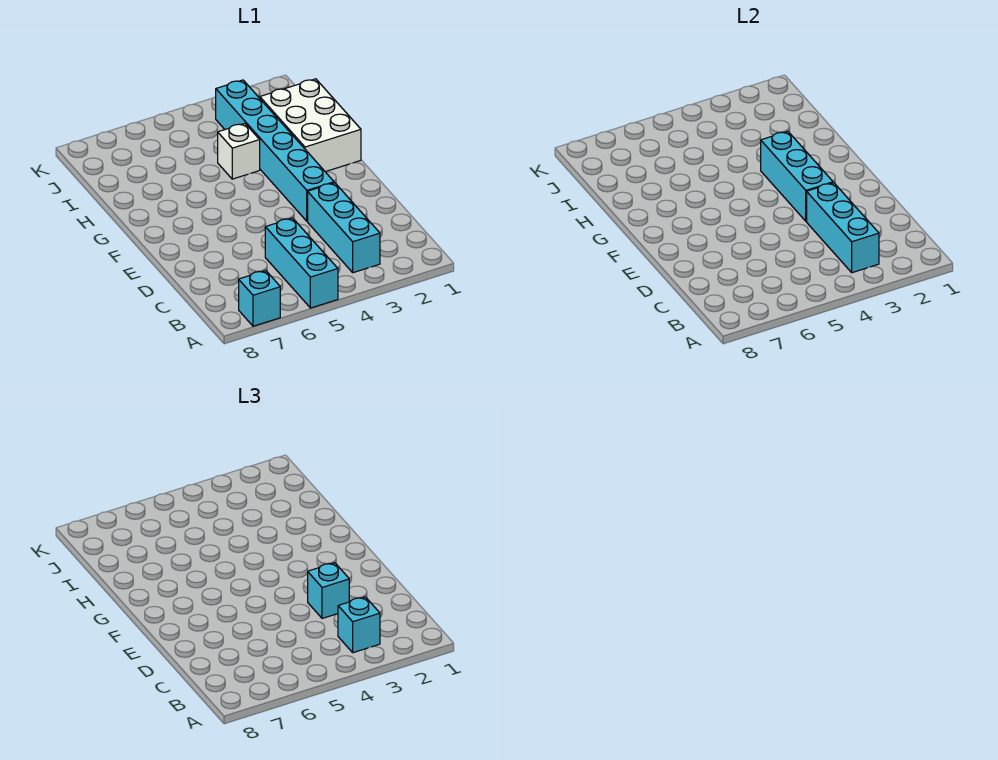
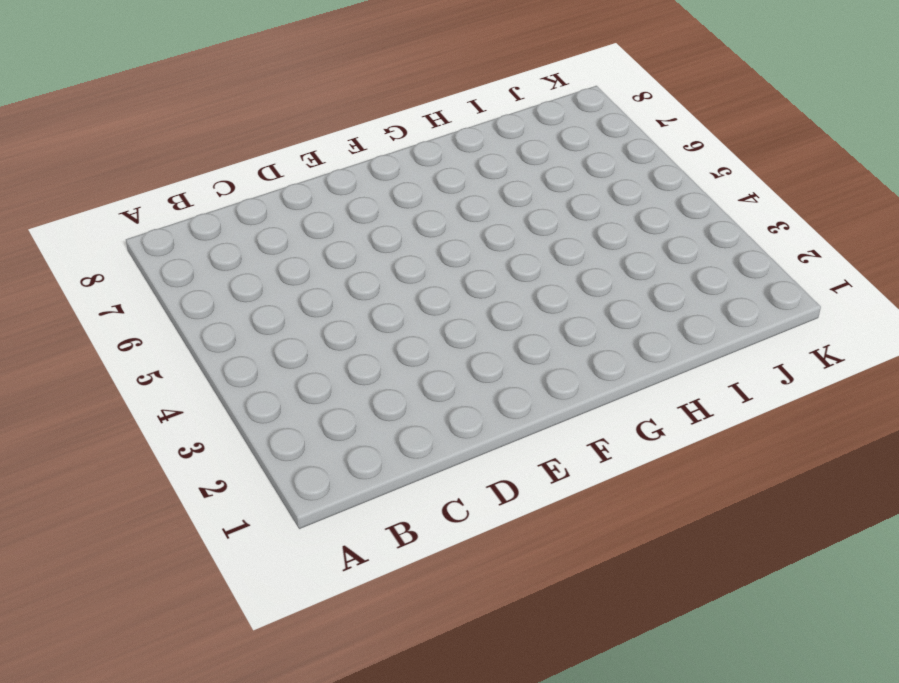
none -> cyan brick A5:C5 level 1
none -> cyan brick A7 level 1

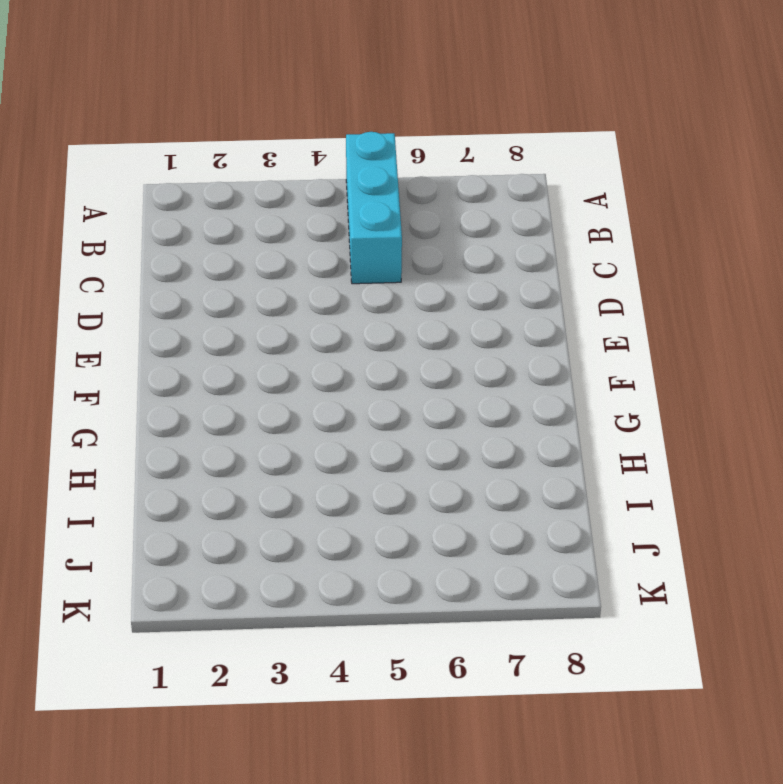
none -> cyan brick A7 level 1
none -> cyan brick B3:D3 level 1

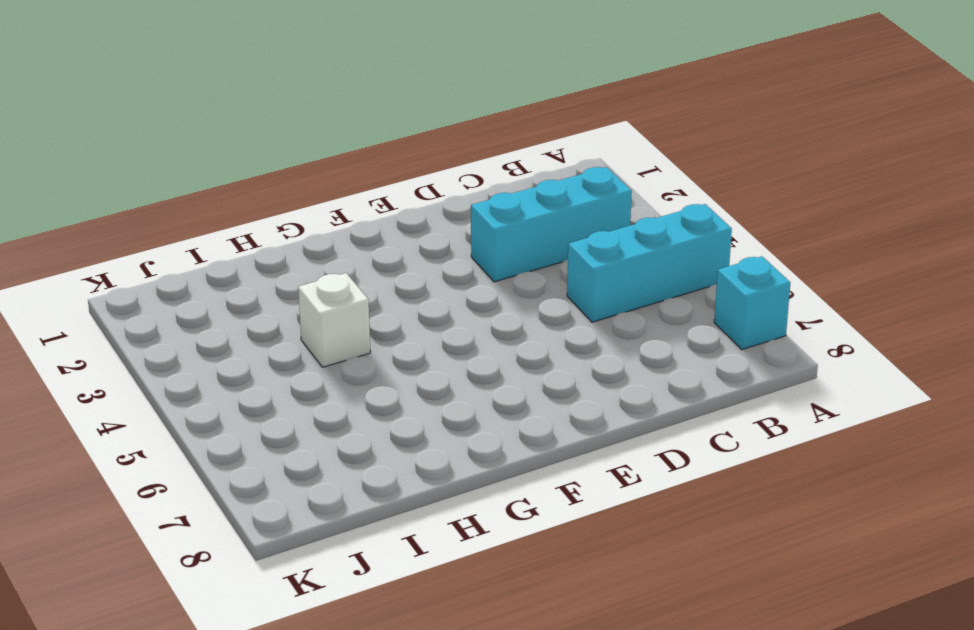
none -> cyan brick E3:J3 level 1
none -> white brick G1:I2 level 1

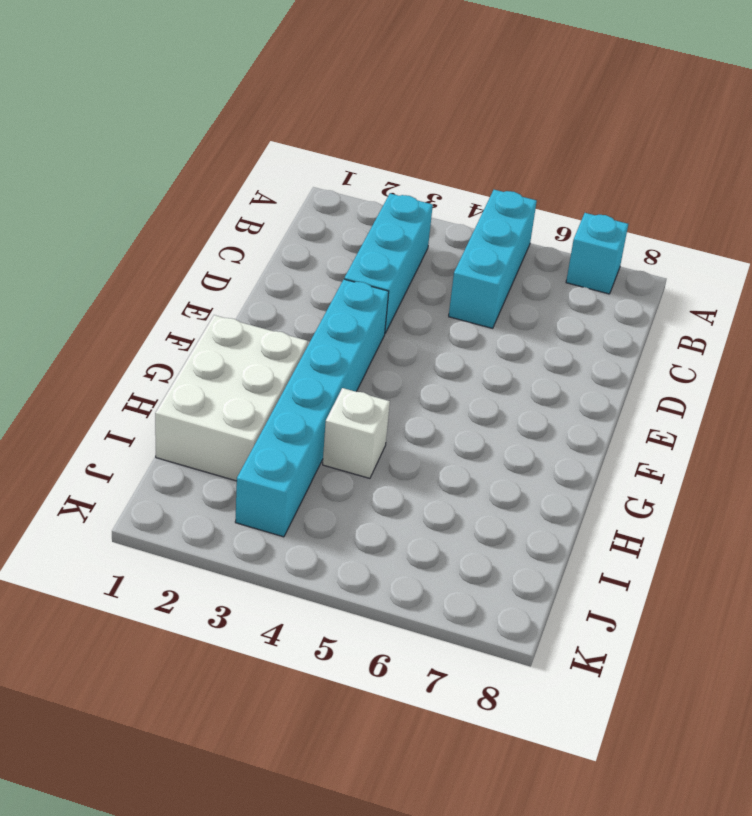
none -> cyan brick B3:D3 level 2
none -> cyan brick E3:G3 level 2

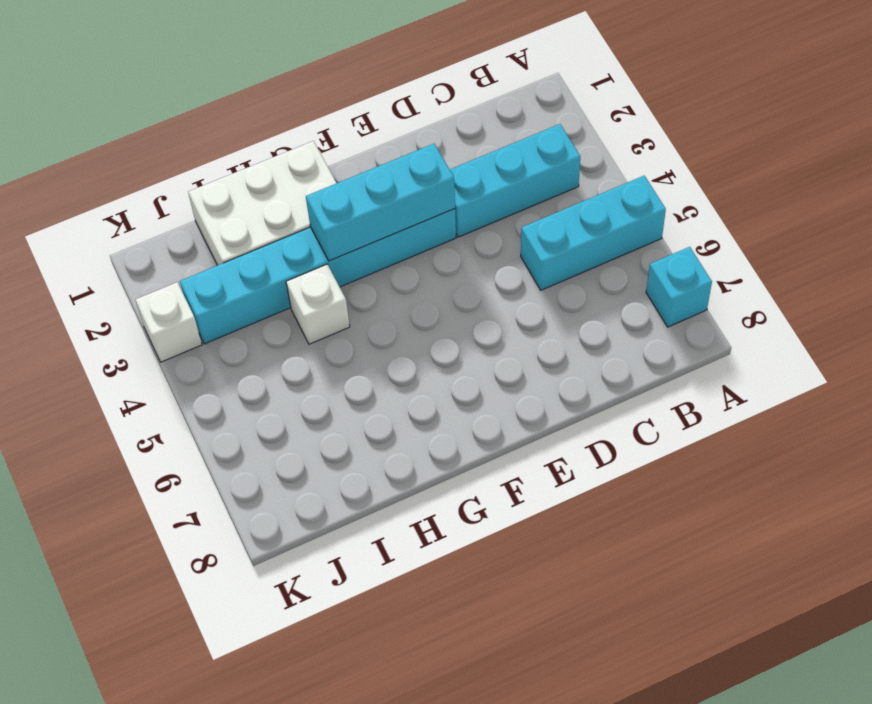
white brick K3 level 1 -> none
none -> cyan brick B3:D3 level 2
none -> cyan brick B3 level 3

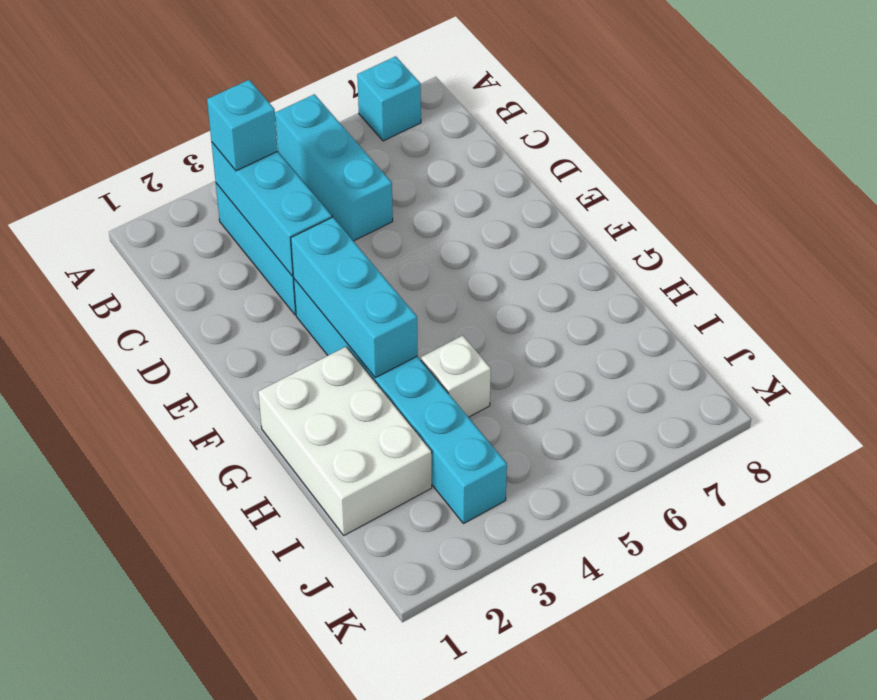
none -> cyan brick D3 level 3

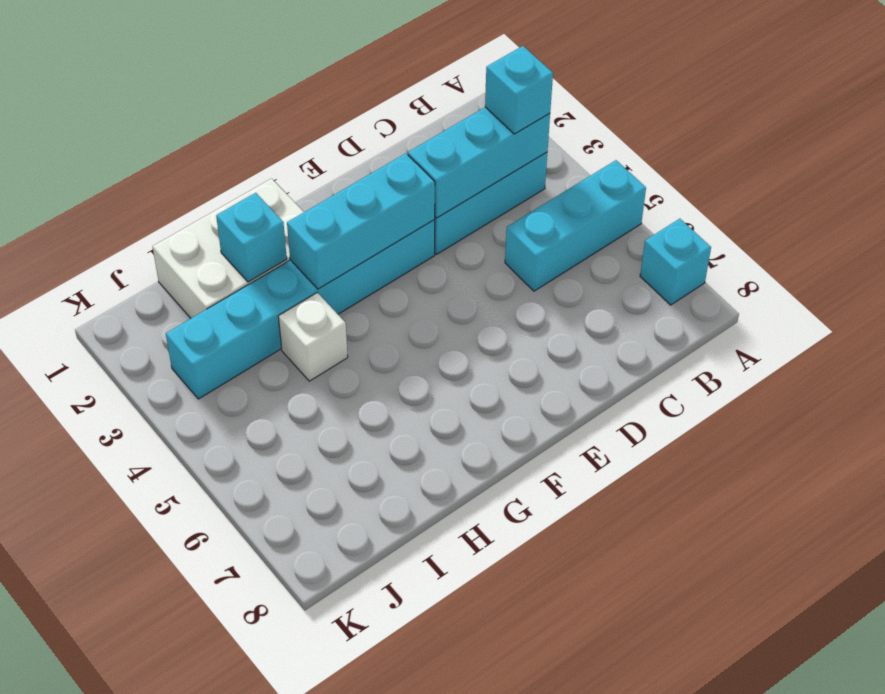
cyan brick H2 level 2 -> cyan brick D3 level 3

